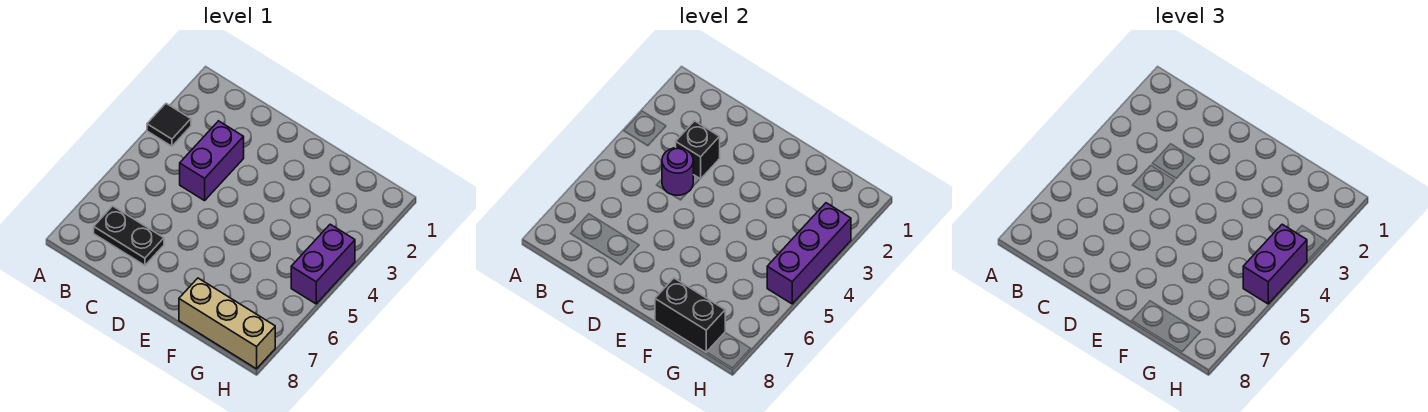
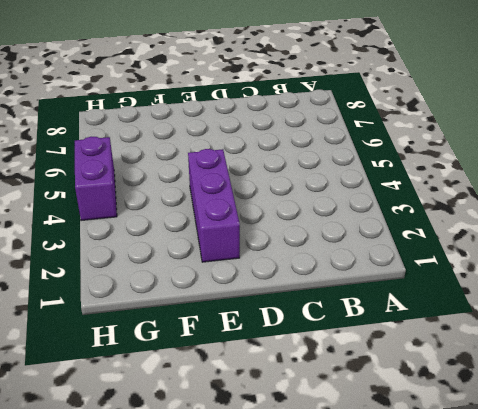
purple brick E2:E4 level 1 -> purple brick H3:H5 level 2
none -> black tile A3 level 1
none -> black plate B7:C7 level 1

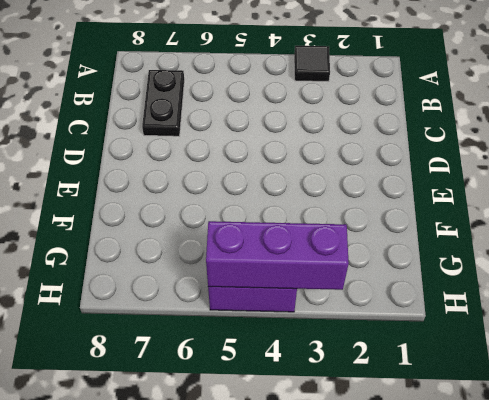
none -> purple brick C3:C4 level 1
none -> tan brick F8:H8 level 1

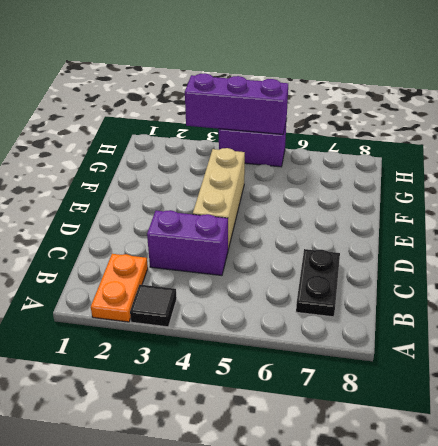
orange plate A2:B2 level 1 -> none
tan brick D4:F4 level 1 -> tan brick F8:H8 level 1
none -> black brick C3 level 2
none -> purple round brick C4 level 2

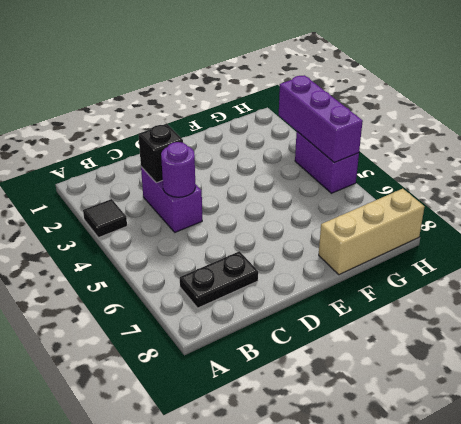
none -> black brick F8:G8 level 2
none -> purple brick H4:H5 level 3

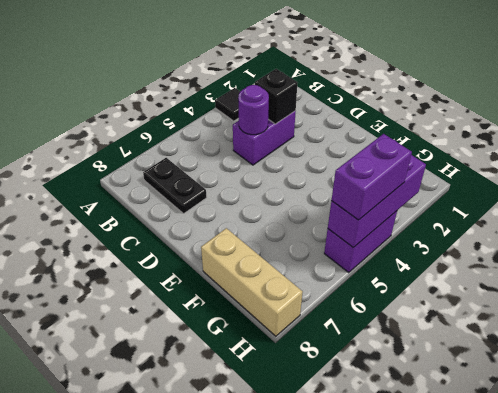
none -> black brick F8:G8 level 2

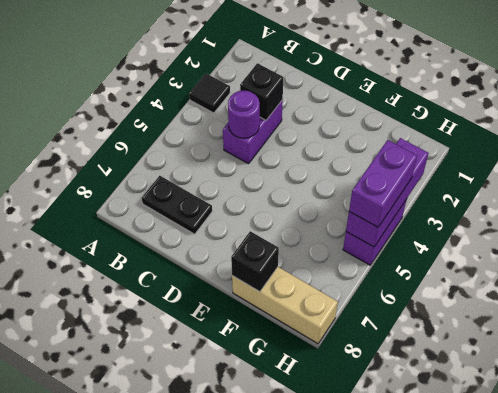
black brick F8 level 2 -> black brick F8:G8 level 2

